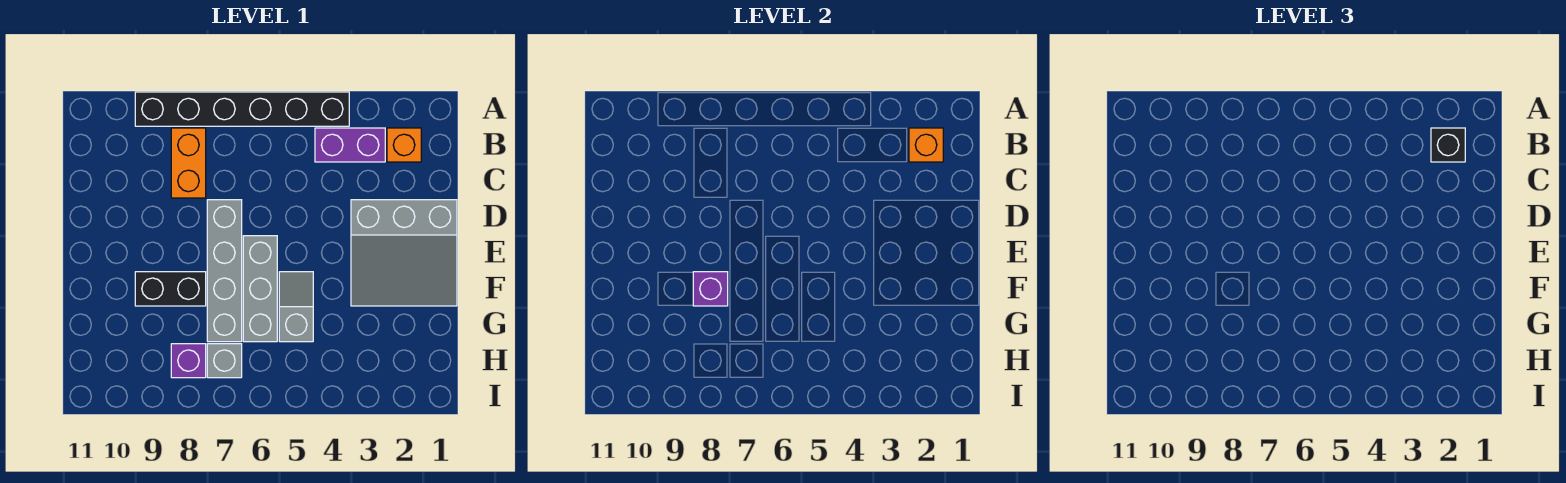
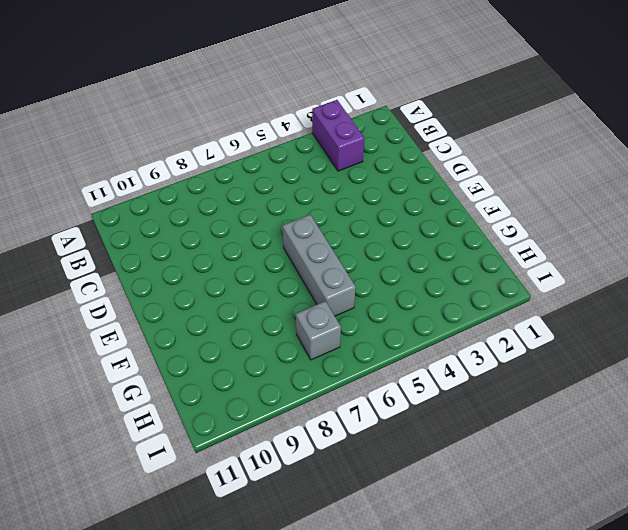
purple brick A3:B3 level 1 -> purple brick B3:B4 level 1
none -> black brick A4:A9 level 1
none -> orange brick B2 level 1
none -> orange brick B8:C8 level 1

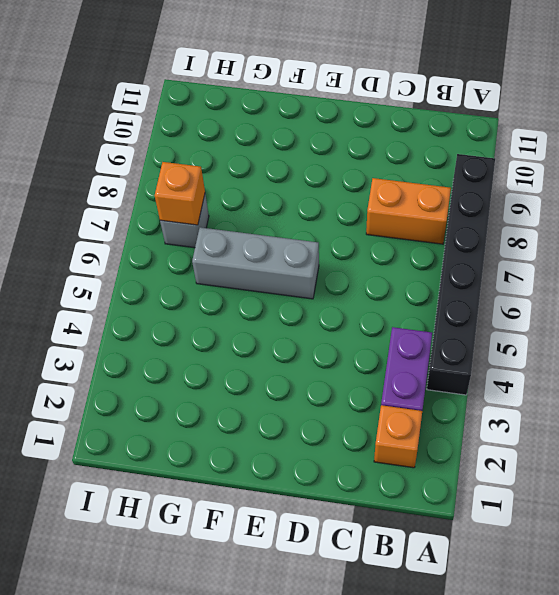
orange brick H7 level 2 -> orange brick B2 level 2
none -> grey slope D1:F3 level 1 top D
none -> grey brick D7:G7 level 1
none -> grey slope F5:G5 level 1 top G

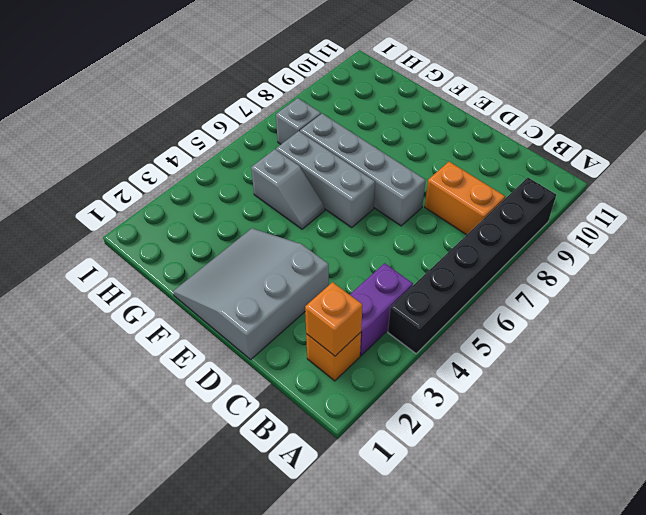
none -> black brick F8:F9 level 1
none -> purple brick H8 level 1
none -> purple brick F8 level 2

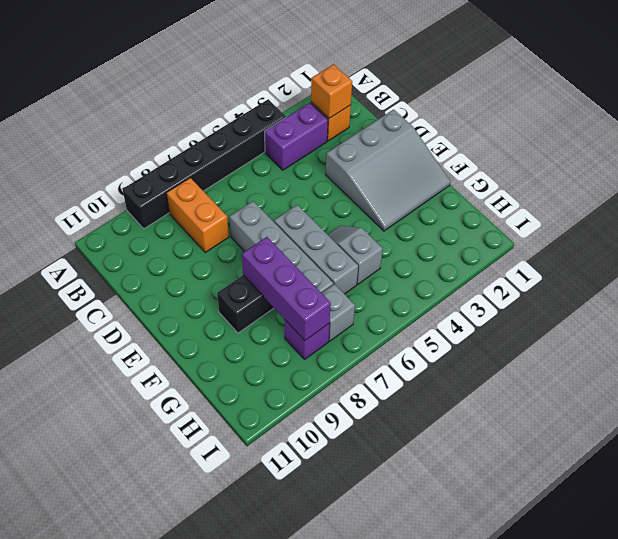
purple brick F8:H8 level 2 -> purple brick F8 level 2
none -> black brick B2 level 3

